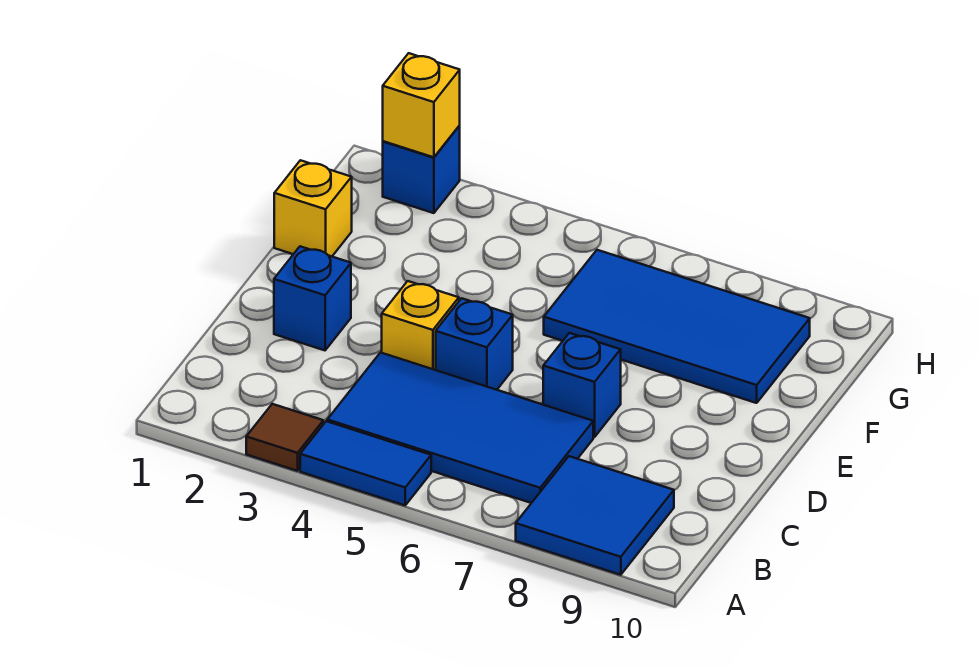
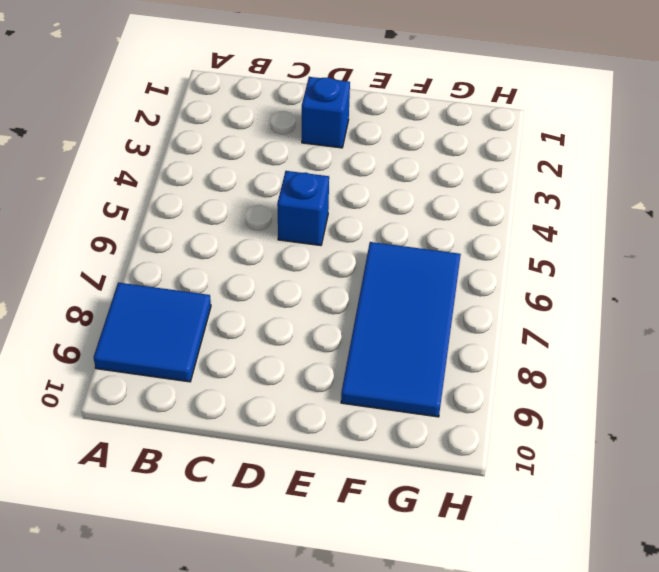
none -> brown tile A3 level 1
none -> blue tile A4:A5 level 1
none -> blue tile B4:C7 level 1

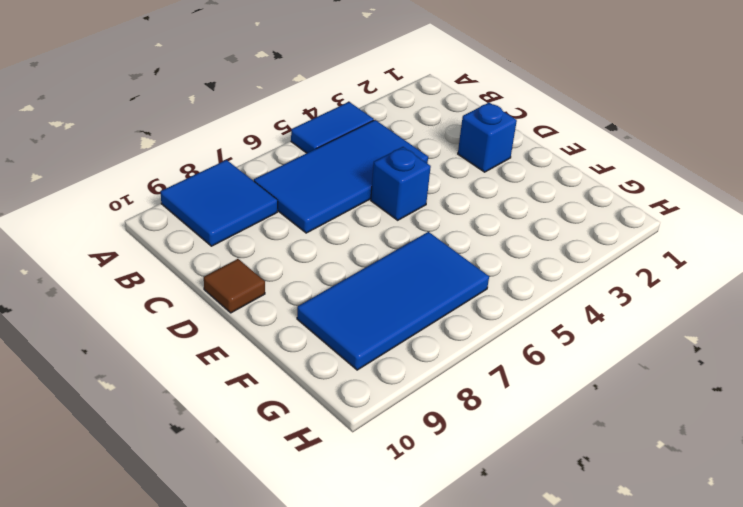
brown tile D10 level 1 -> brown tile A3 level 1
none -> yellow brick D4 level 1
none -> blue brick D7 level 1
none -> yellow brick F1 level 1

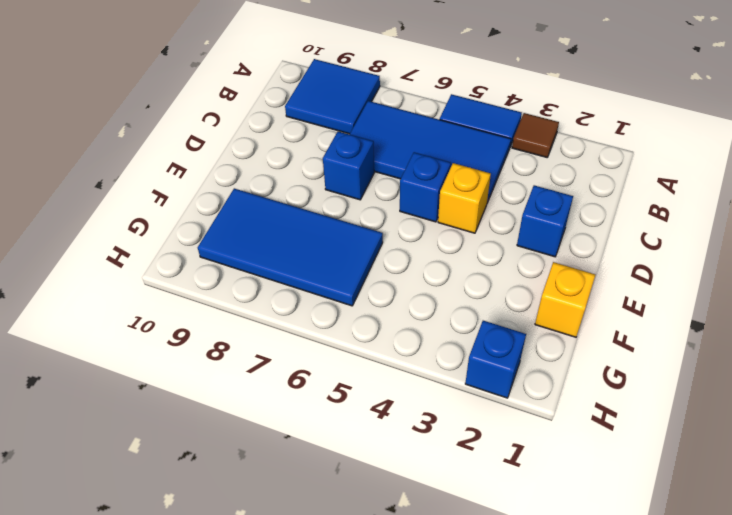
none -> yellow brick H2 level 2

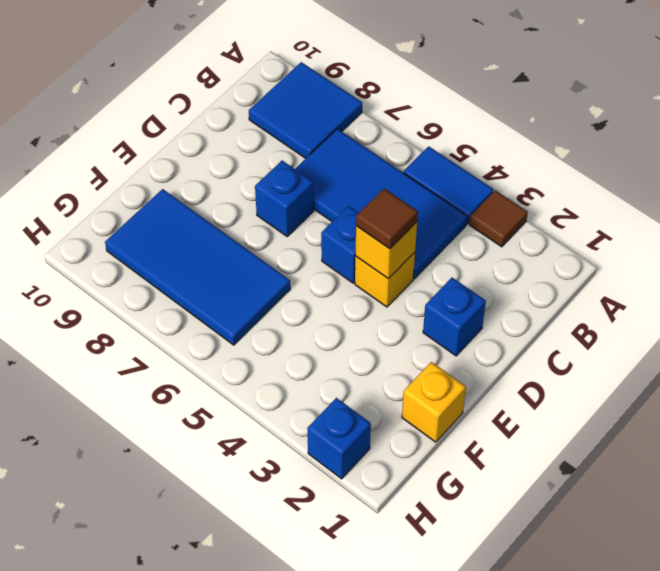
yellow brick D4 level 2 -> yellow brick H2 level 2
brown tile D4 level 3 -> none

